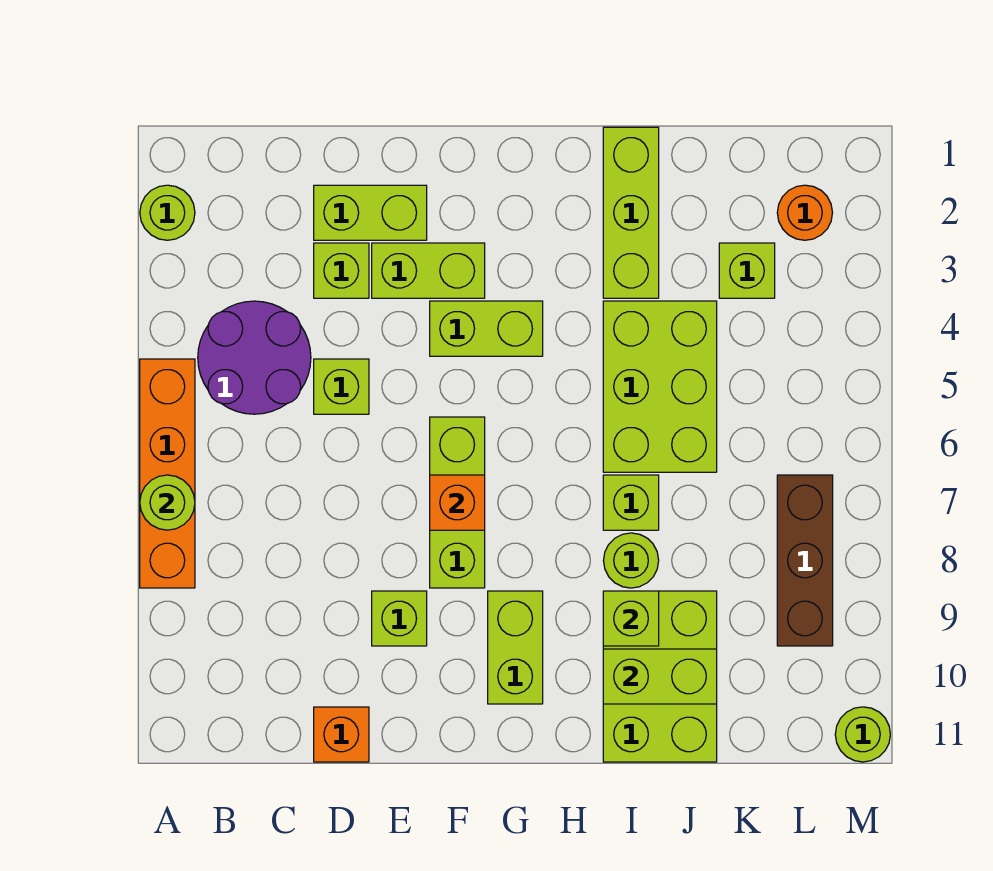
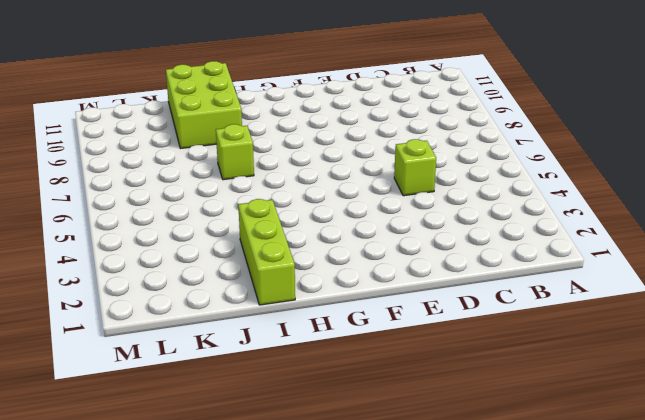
none -> lime round brick A2 level 1
none -> orange brick A5:A8 level 1
none -> purple round brick B4:C5 level 1

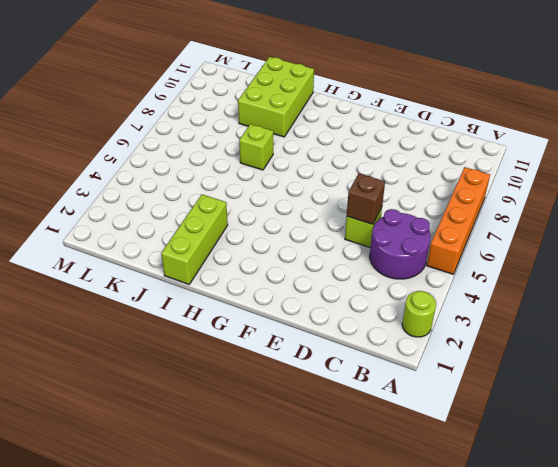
brown brick D5 level 2 -> none
none -> lime brick D2:E2 level 1
none -> lime brick D3 level 1
none -> orange brick D11 level 1

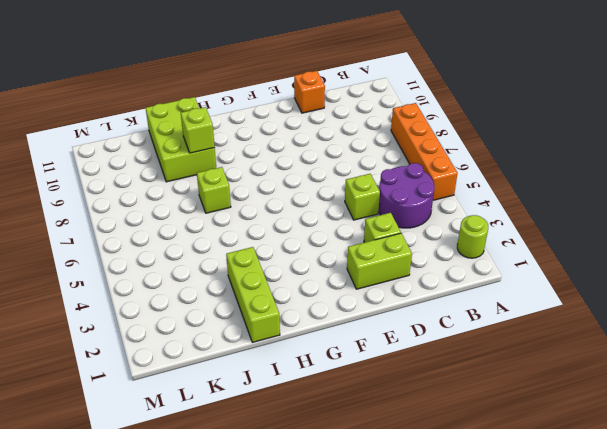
none -> lime brick E3:F3 level 1
none -> lime brick E9 level 1
none -> lime brick F4:G4 level 1

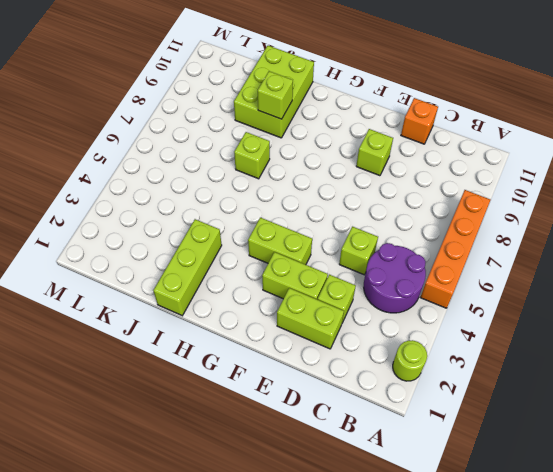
none -> lime brick F6:F8 level 1
none -> lime brick G9:G10 level 1
none -> lime brick I4:J6 level 1

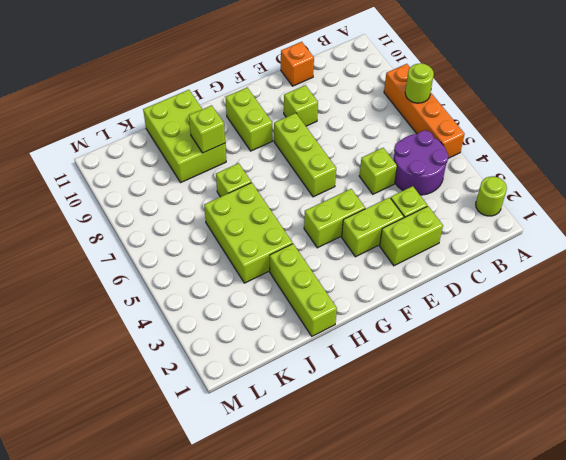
none -> lime round brick I8 level 1
none -> lime brick K3 level 1
none -> orange round brick L2 level 1

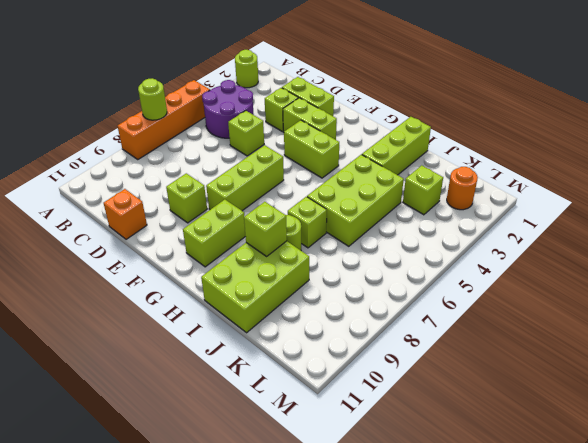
none -> brown brick L7:L9 level 1
none -> lime round brick M11 level 1
none -> orange brick F7 level 2

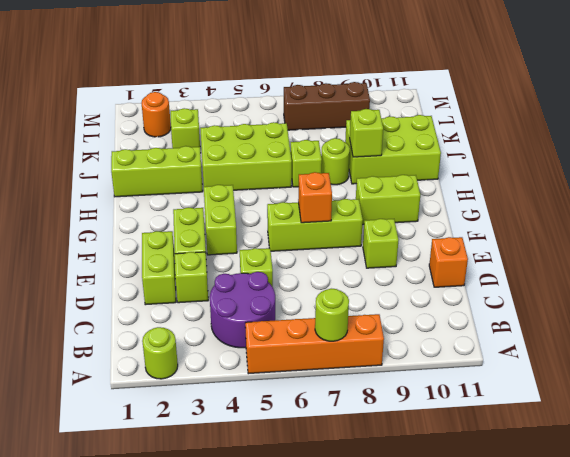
none -> lime round brick M11 level 1
none -> lime brick I10:J10 level 2

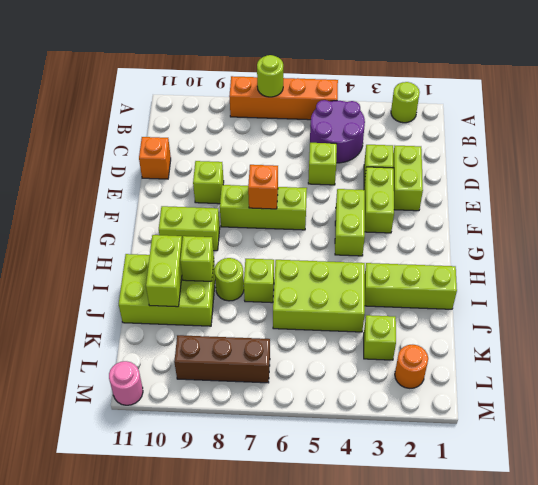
pink round brick M11 level 1 -> lime round brick M11 level 1

